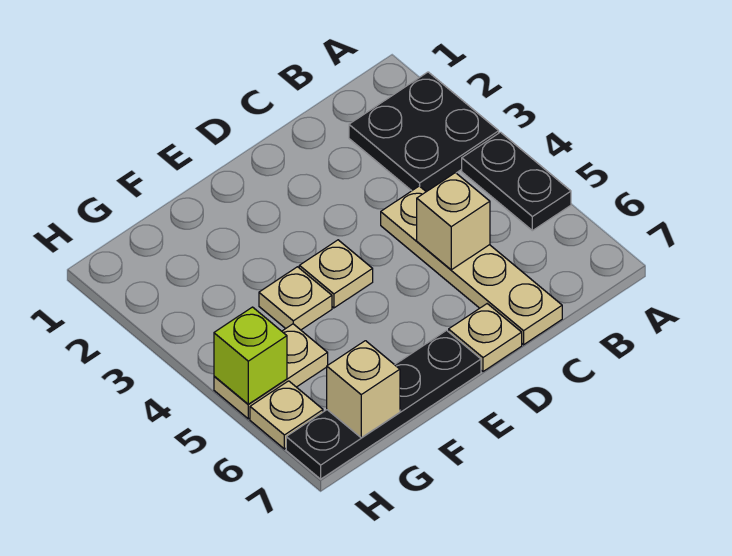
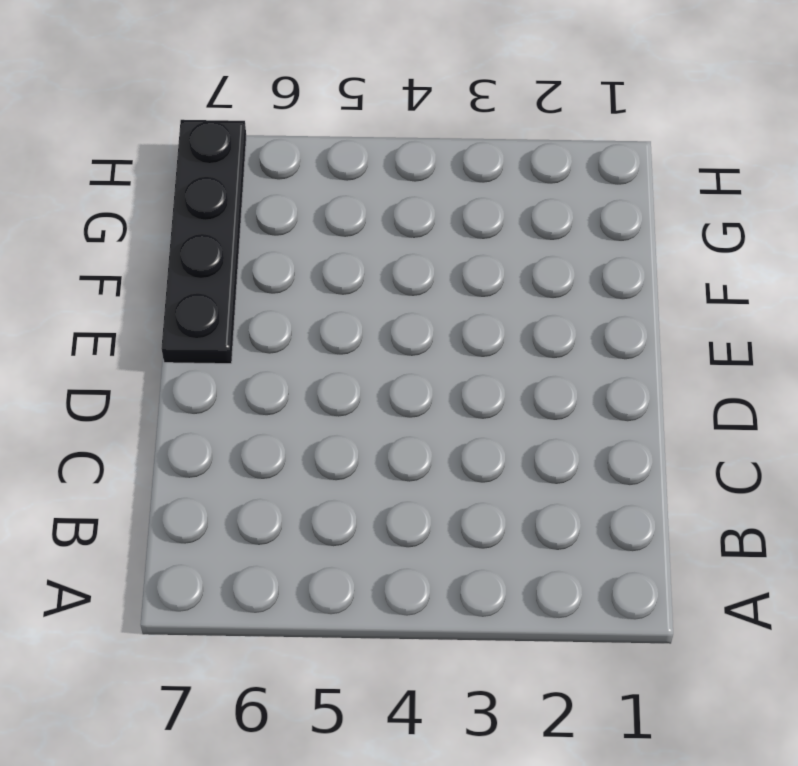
none -> black plate A2:B3 level 1
none -> black plate A4:A5 level 1
none -> tan plate C4:C7 level 1

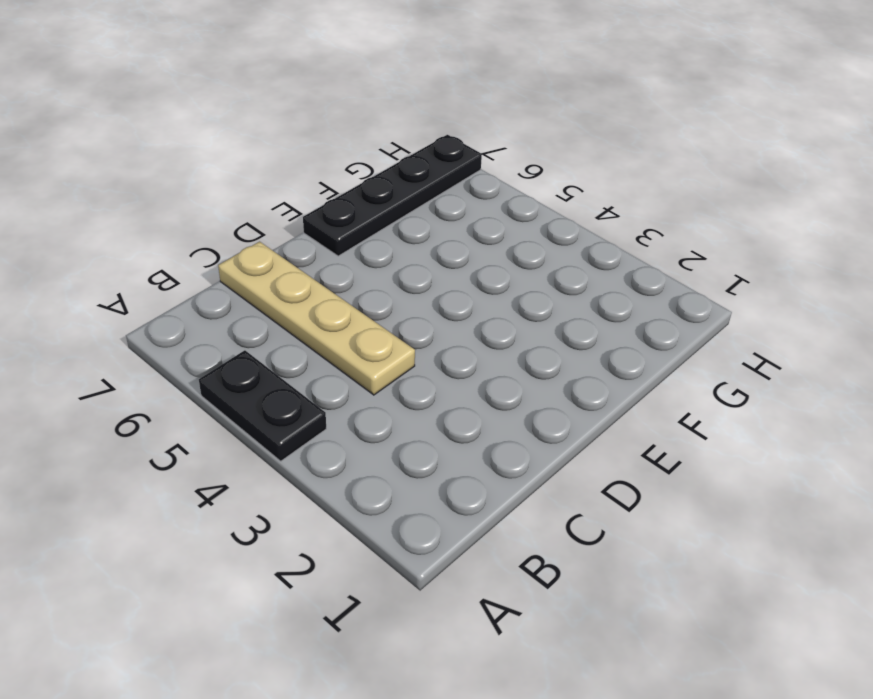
none -> black plate A2:B3 level 1
none -> tan plate D7 level 1
none -> tan plate E4 level 1

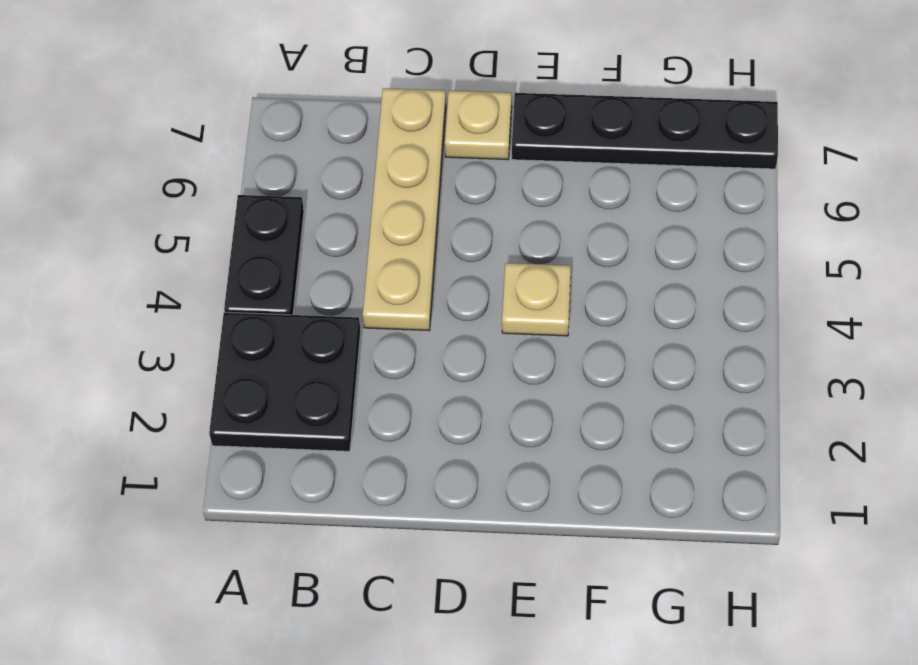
none -> tan plate F4 level 1
none -> tan plate G5:H5 level 1
none -> tan plate H6 level 1

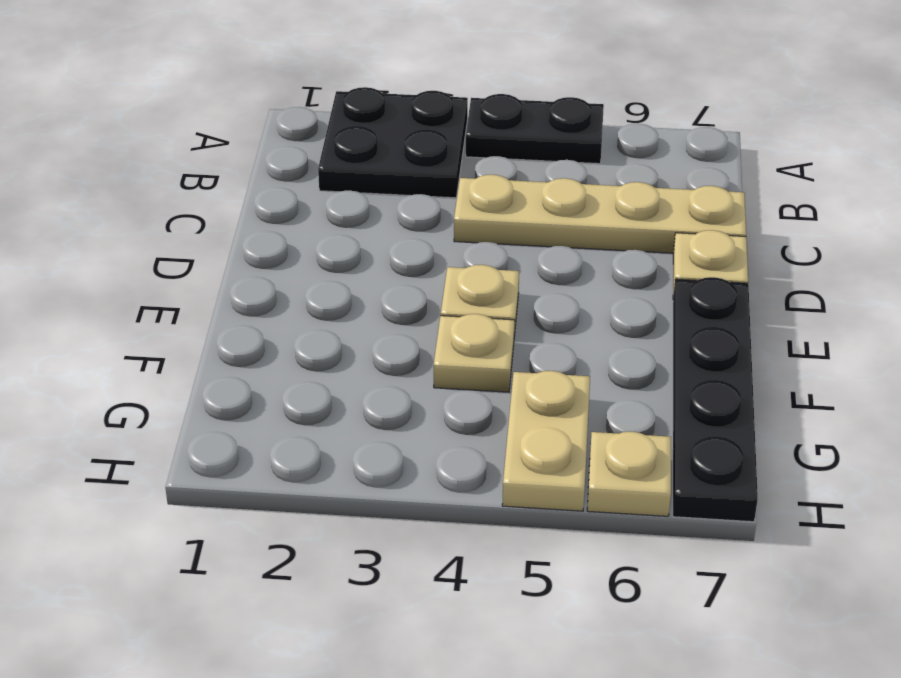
none -> tan brick C5 level 2
none -> tan brick G7 level 2
none -> lime brick H5 level 2

